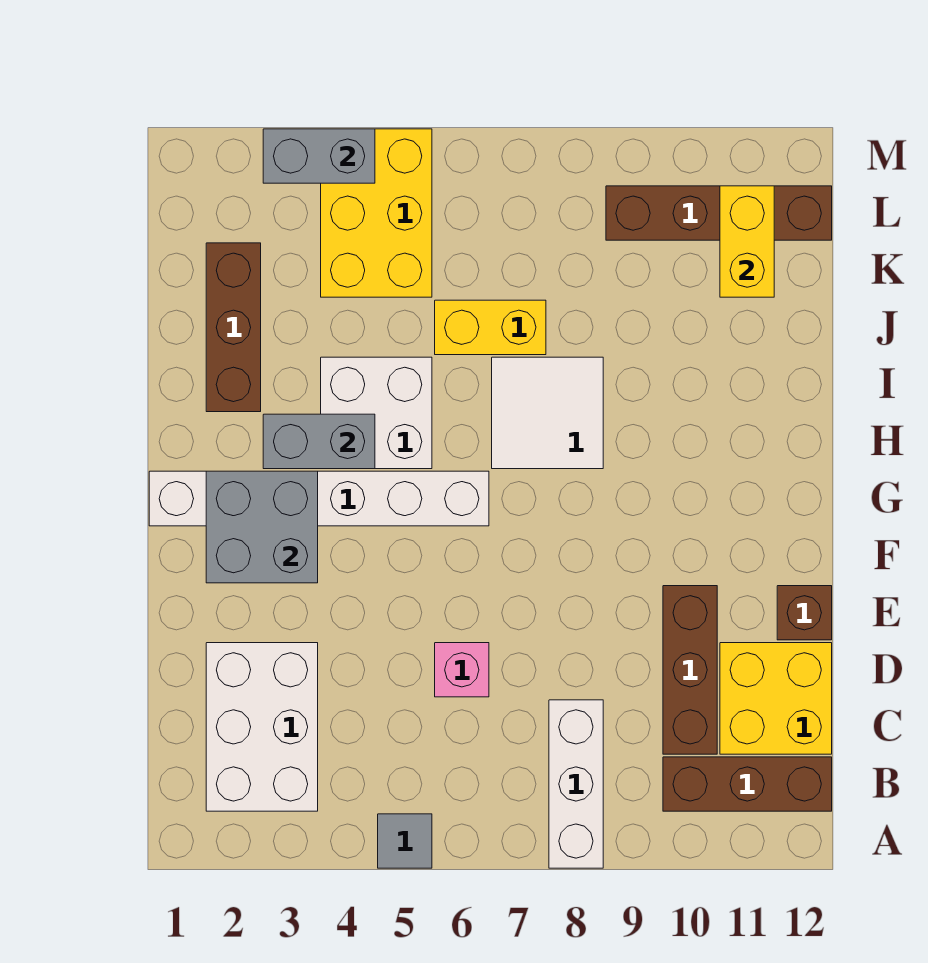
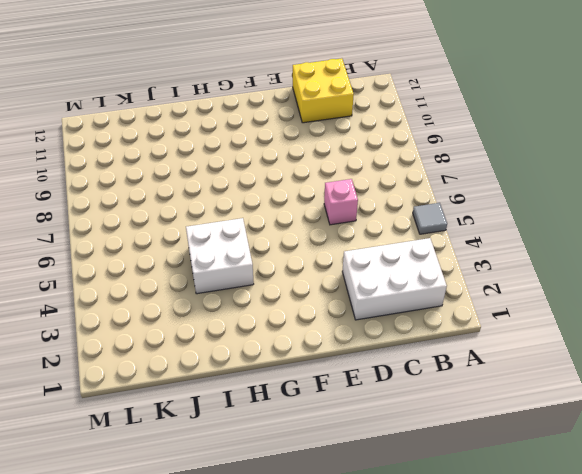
none -> white brick A8:C8 level 1
none -> brown brick B10:B12 level 1
none -> brown brick C10:E10 level 1

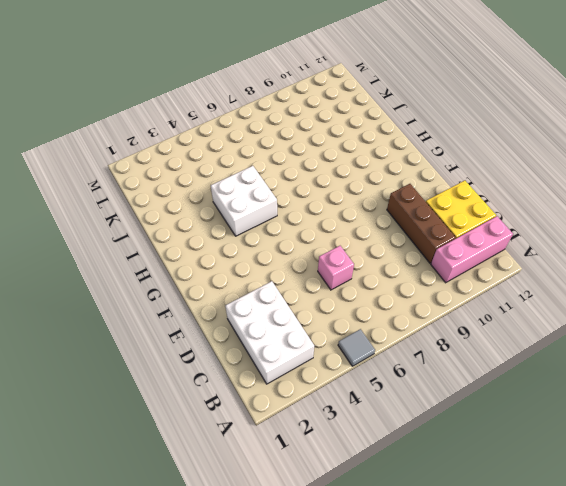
pink brick B10:B12 level 1 -> brown brick B10:B12 level 1
none -> white brick A8:C8 level 1
none -> brown brick E12 level 1
none -> white brick G1:G6 level 1

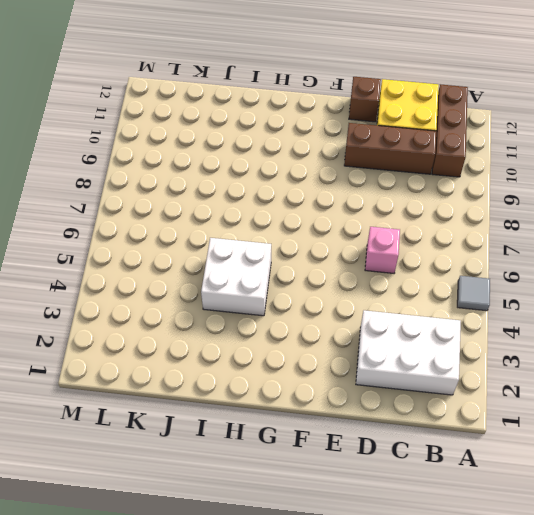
none -> white brick A8:C8 level 1
none -> white brick G1:G6 level 1
none -> white tile H7:I8 level 1

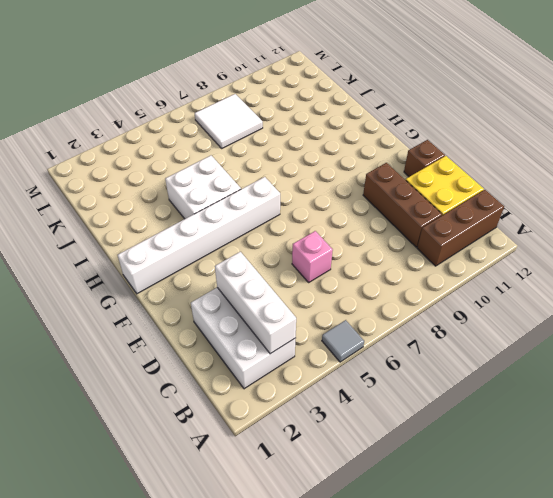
white brick B3:D3 level 2 -> white brick A8:C8 level 1
white tile K7:L8 level 1 -> white tile H7:I8 level 1
none -> brown brick I2:K2 level 1
none -> yellow brick J6:J7 level 1
none -> yellow brick K4:M5 level 1

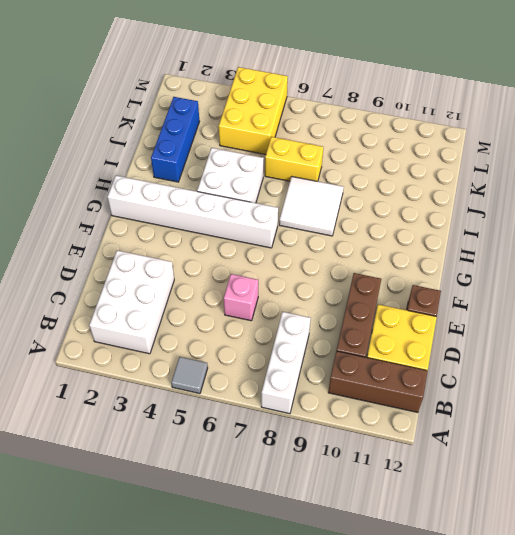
blue brick I2:K2 level 1 -> brown brick I2:K2 level 1
none -> brown brick L9:L12 level 1
none -> grey brick F2:G3 level 2
none -> grey brick H3:H4 level 2

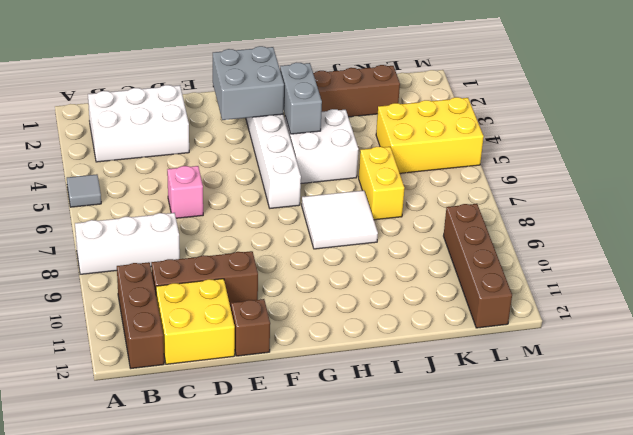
none -> yellow brick K11:L11 level 2
none -> grey brick M3:M4 level 2

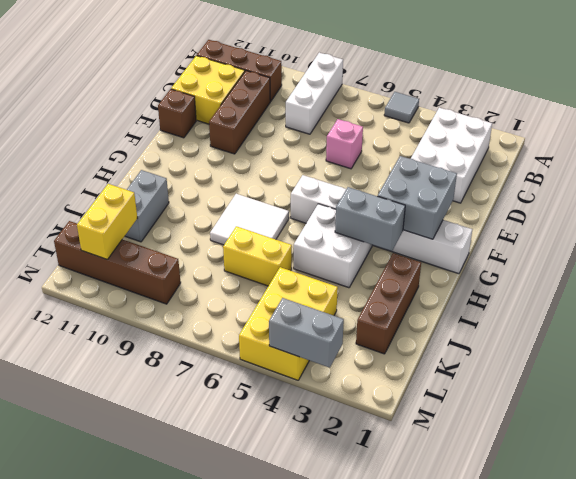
grey brick I11:J11 level 1 -> none

